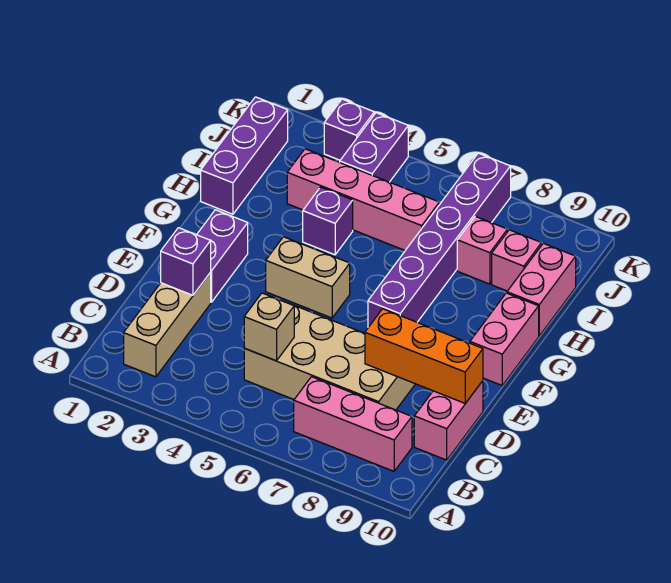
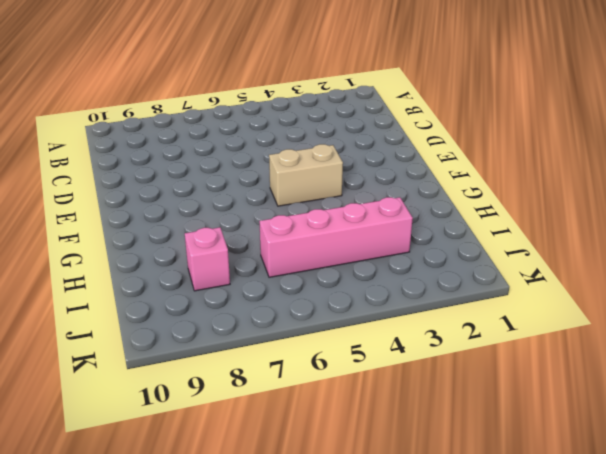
none -> tan brick B2:D2 level 1
none -> pink brick B7:B9 level 1
none -> tan brick C5:D8 level 1

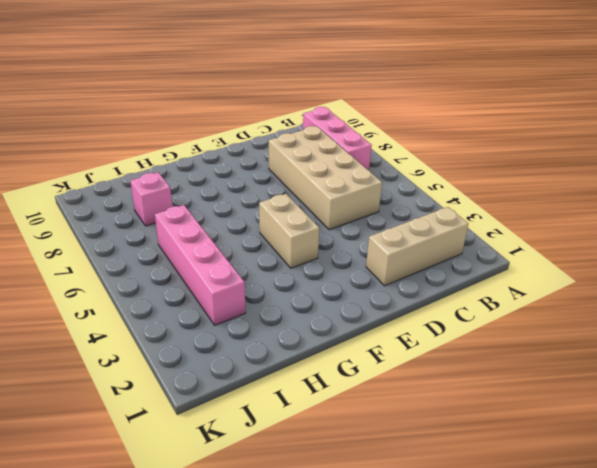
none -> pink brick C10:D10 level 1
none -> purple brick E2:F2 level 1
none -> purple brick F7:K7 level 1

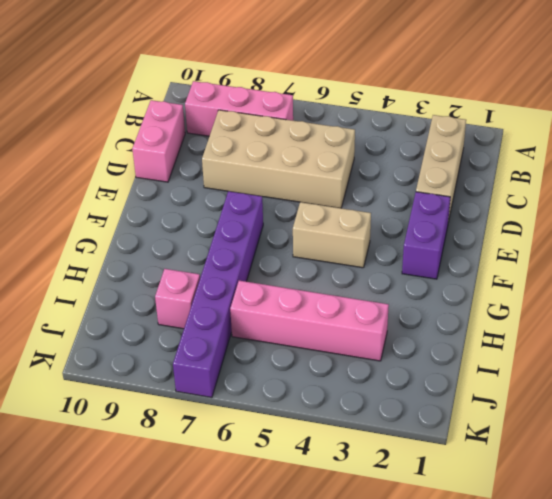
none -> pink brick F10:G10 level 1
none -> purple brick H1:J1 level 1
none -> purple brick H4 level 1

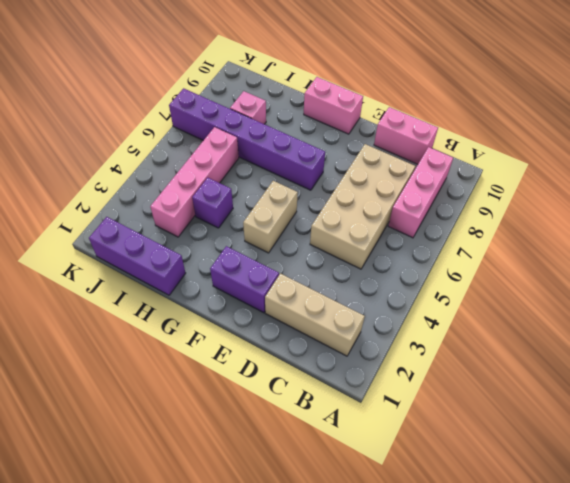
none -> pink brick H10:I10 level 1
none -> pink brick I9 level 1
none -> purple brick J4:K4 level 1

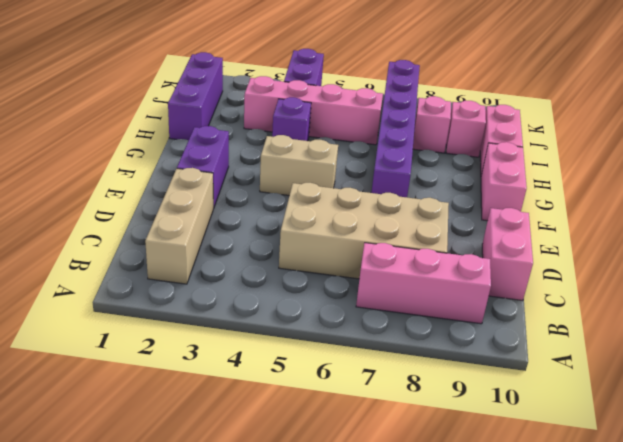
none -> purple brick K3 level 1
none -> tan brick C5 level 2
none -> purple brick D2 level 2

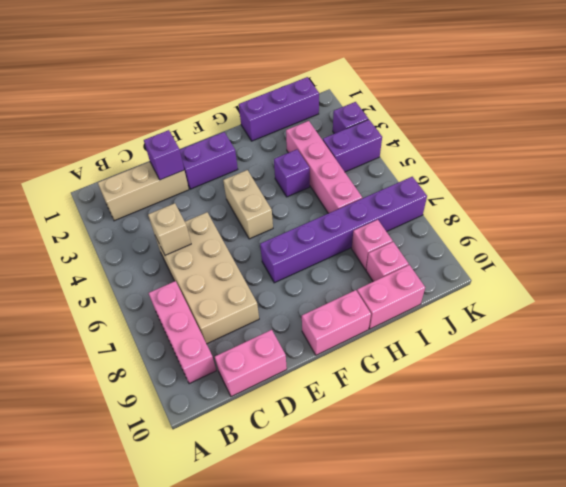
none -> orange brick D8:D10 level 2

